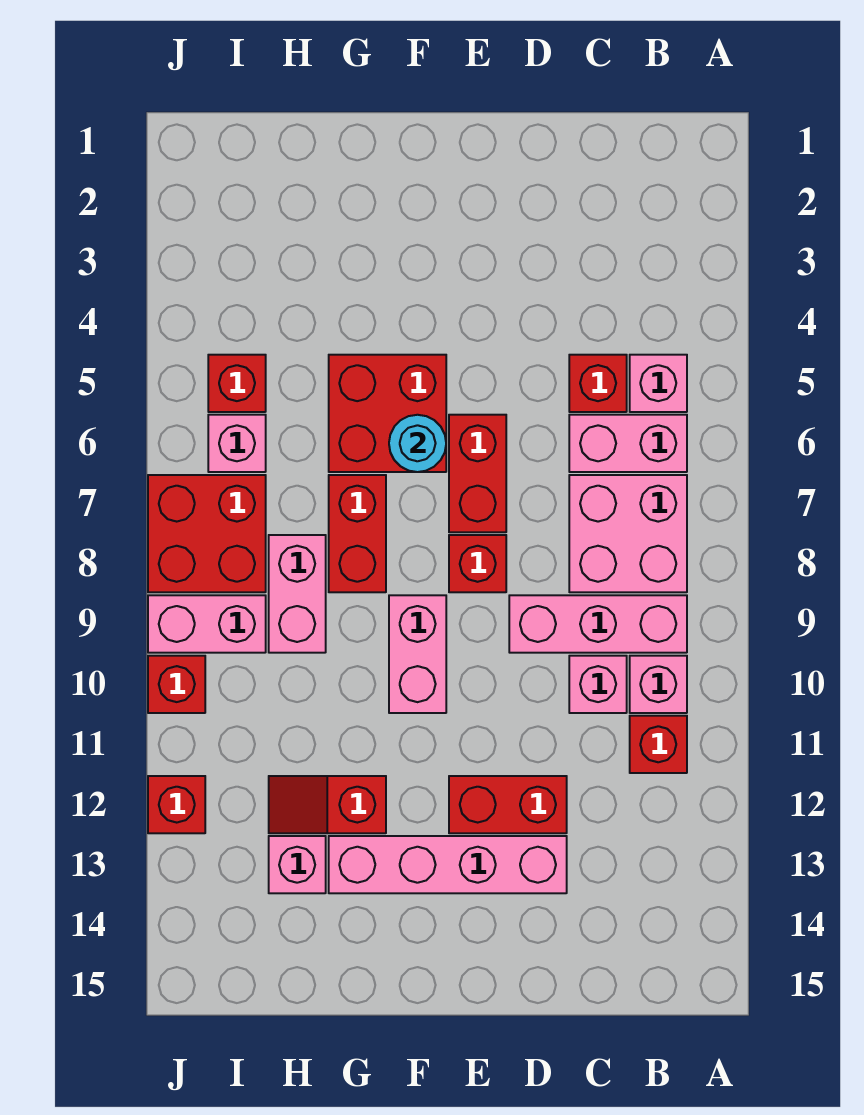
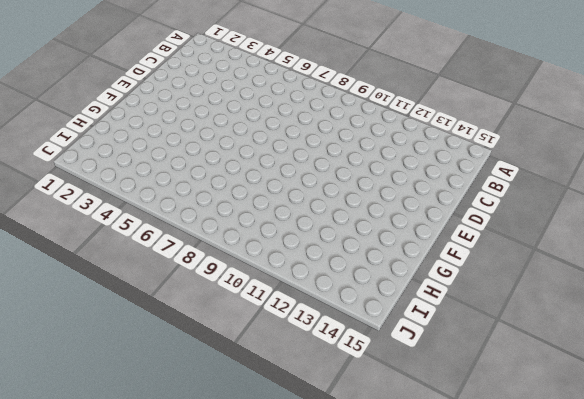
none -> pink brick B5 level 1
none -> pink brick B6:C6 level 1
none -> pink brick B7:C8 level 1

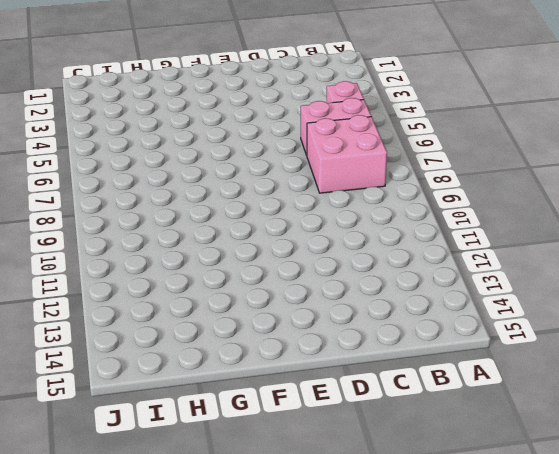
none -> pink brick B9:D9 level 1
none -> pink brick B10 level 1
none -> red brick B11 level 1

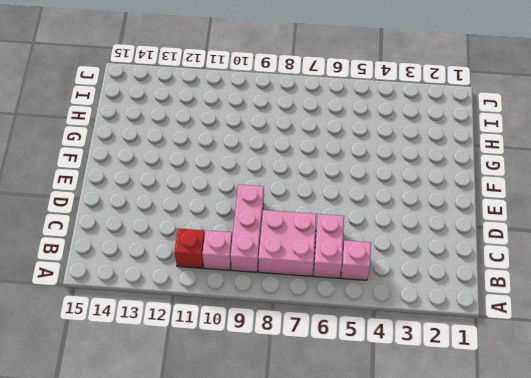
none -> red brick C5 level 1
none -> pink brick C10 level 1
none -> red brick D12:E12 level 1

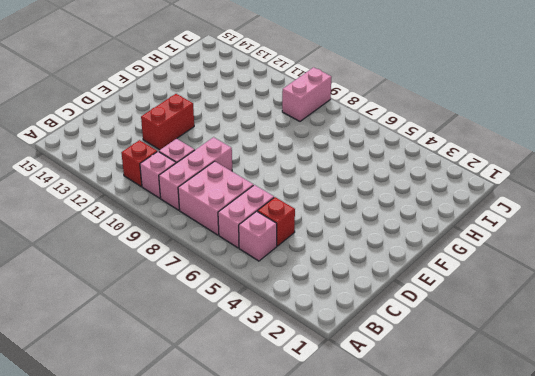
none -> pink brick D13:G13 level 1
none -> red brick E6:E7 level 1
none -> red brick E8 level 1

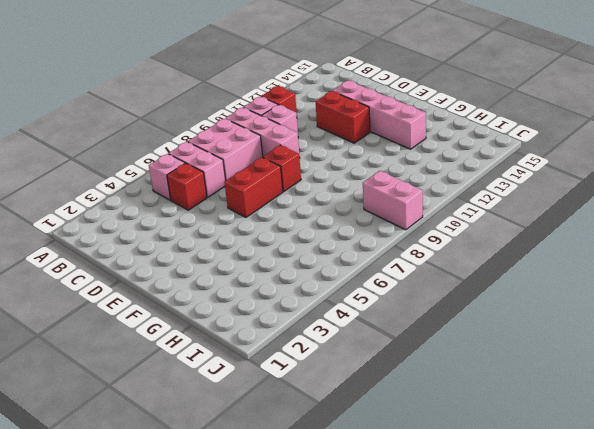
none -> red brick F5:G6 level 1
none -> pink brick F9:F10 level 1
none -> red brick G7:G8 level 1

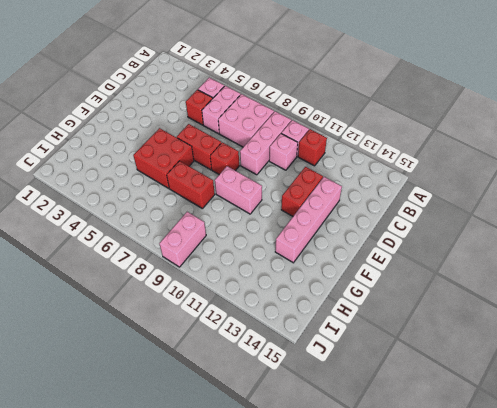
none -> red slope G12:H12 level 1 top G
none -> pink brick H8:H9 level 1
none -> pink brick H13 level 1

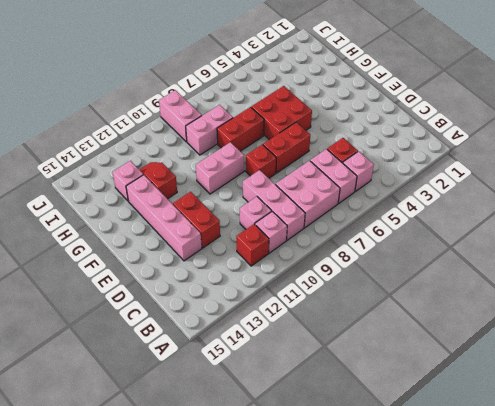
none -> red brick I5 level 1
none -> pink brick I6 level 1
none -> red brick I7:J8 level 1

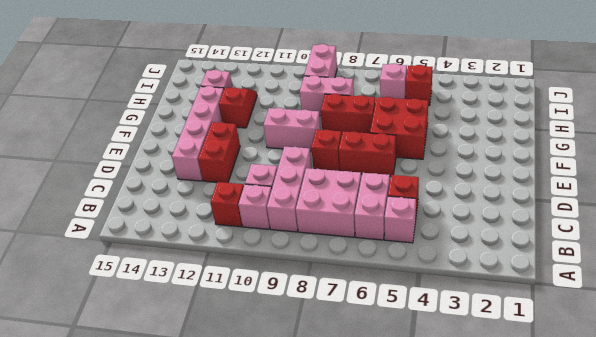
none -> red brick I7:J8 level 1
none -> red brick J10 level 1
none -> red brick J12 level 1

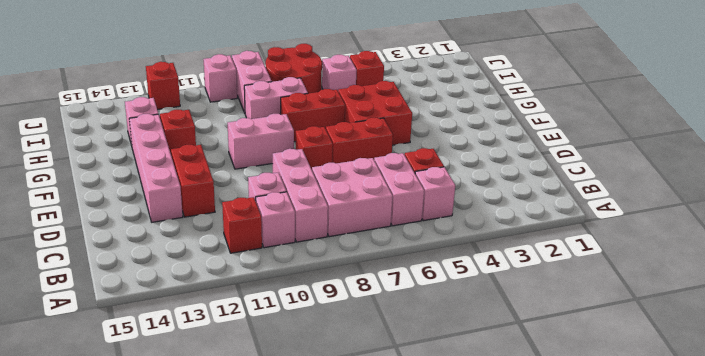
red round brick I7:J8 level 1 -> red brick I7:J8 level 1
pink brick J10 level 1 -> red brick J10 level 1
none -> cyan round brick F6 level 2

